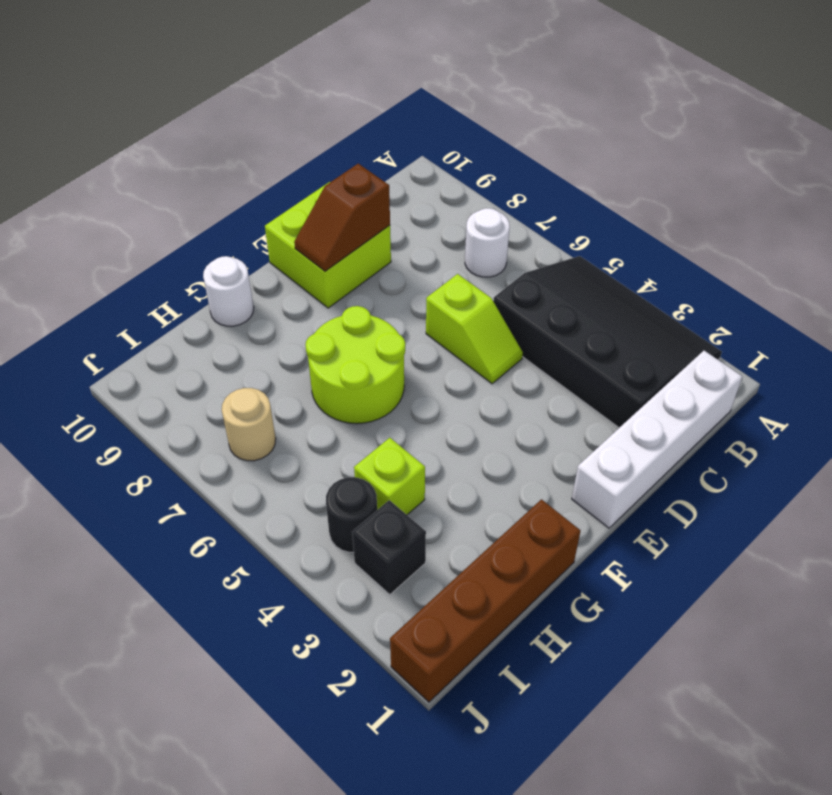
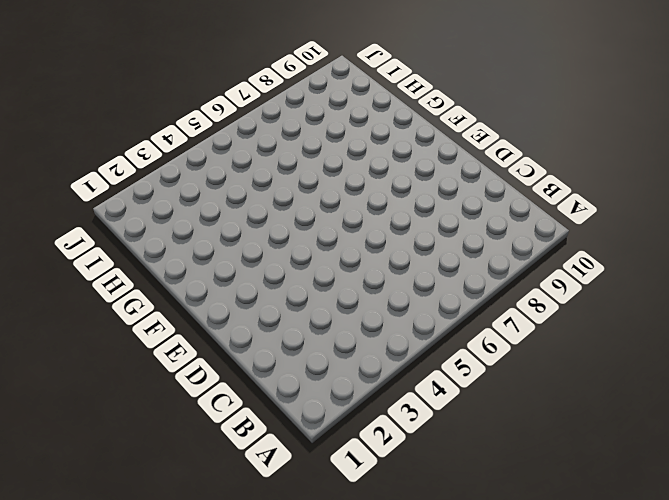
none -> black slope A2:C5 level 1 top C
none -> white brick B1:E1 level 1
none -> white round brick B7 level 1

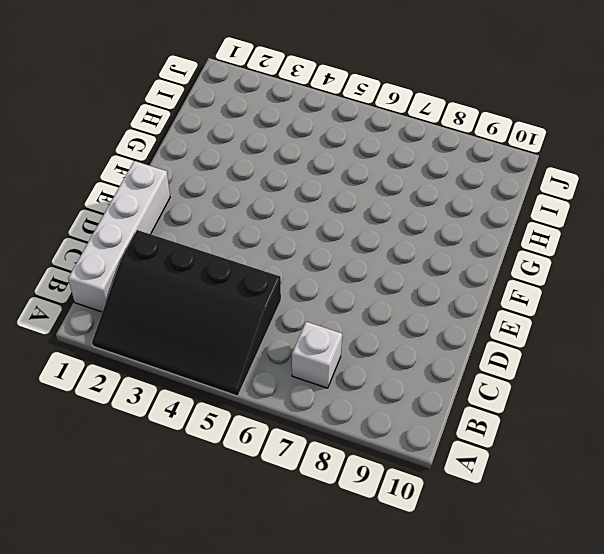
white brick B7 level 1 -> white round brick B7 level 1
none -> lime slope D5:D6 level 1 top 6
none -> lime brick D9:E10 level 1
none -> lime round brick F6:G7 level 1

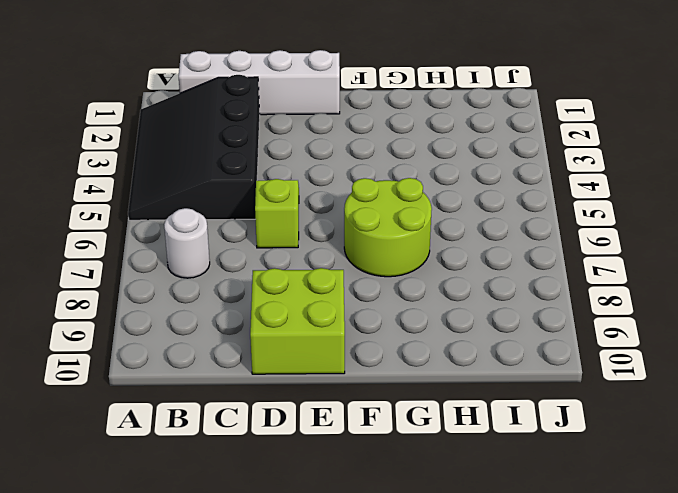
none -> brown brick G1:J1 level 1
none -> white round brick G10 level 1
none -> lime brick H4 level 1

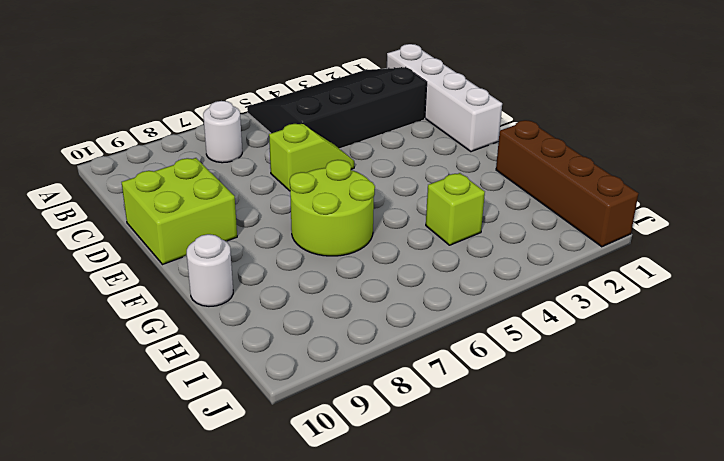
none -> black brick I3 level 1
none -> black round brick I4 level 1
none -> tan round brick I7 level 1

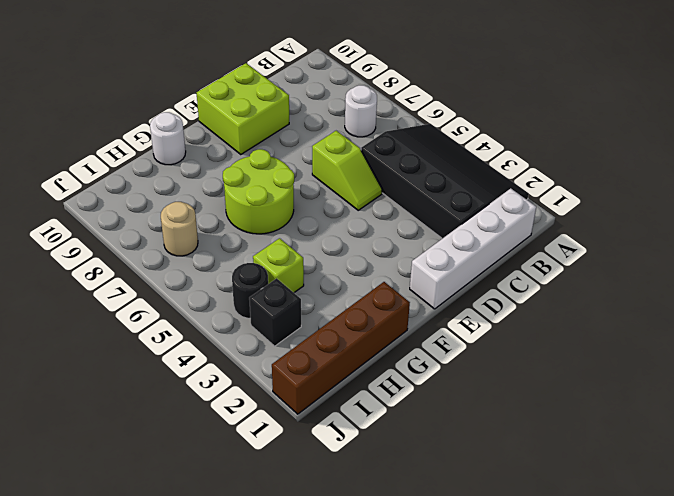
none -> brown slope D9:E9 level 2 top D

